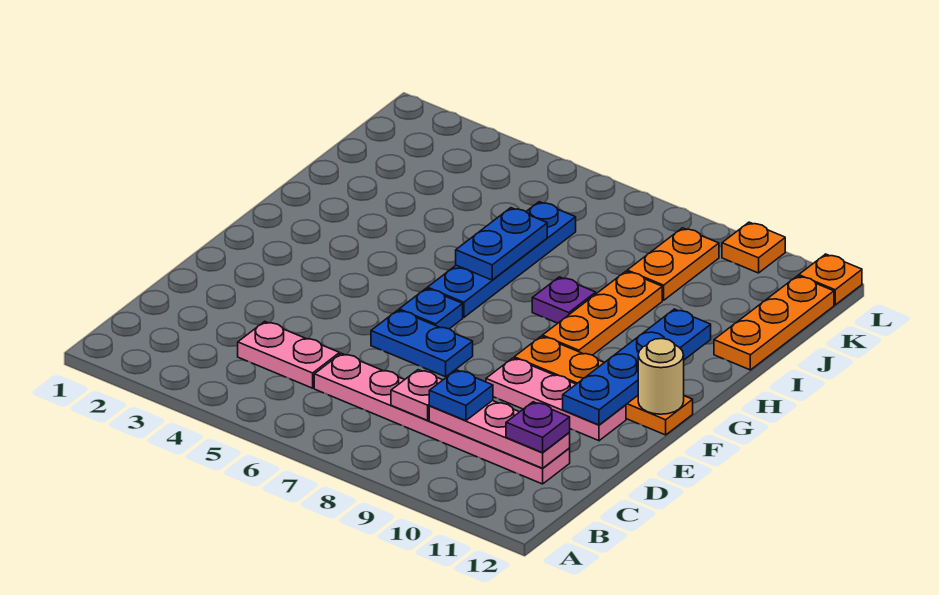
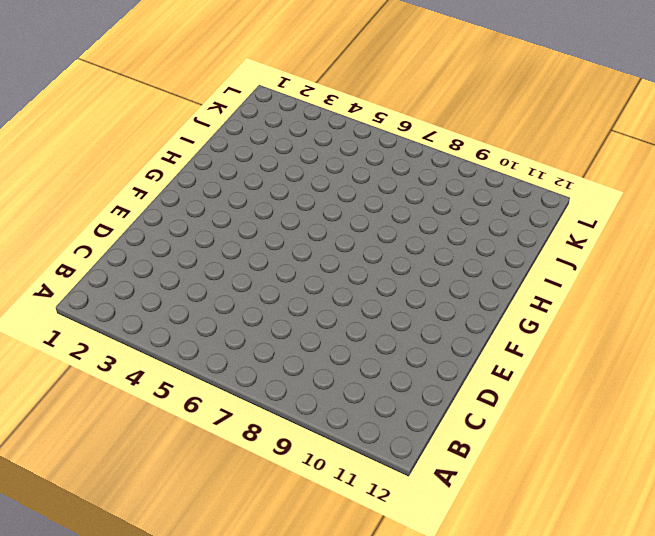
none -> pink plate C4:C5 level 1
none -> pink plate C6:C11 level 1
none -> blue plate E6:E7 level 1

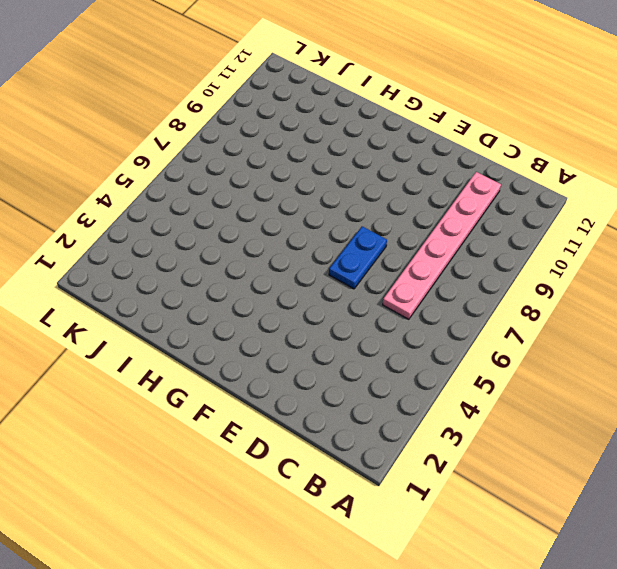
none -> pink plate C4:C5 level 1
none -> pink plate E9:E11 level 1
none -> blue plate F6 level 1

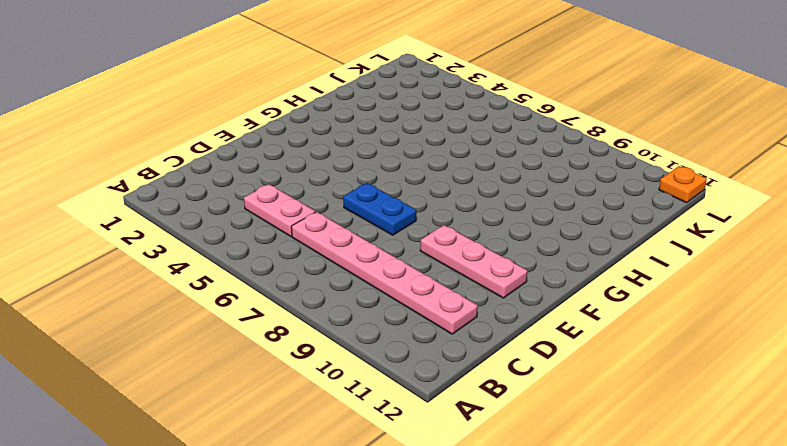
none -> blue plate F6 level 1
none -> orange plate F9:F12 level 1
none -> blue plate G6:J6 level 1

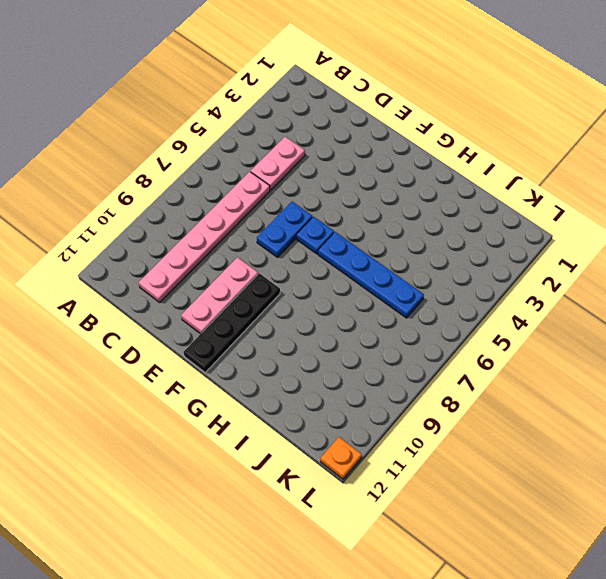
black plate F9:F12 level 1 -> orange plate F9:F12 level 1
none -> orange plate G9:I9 level 1
none -> purple plate H8 level 1
none -> orange plate I12:K12 level 1

